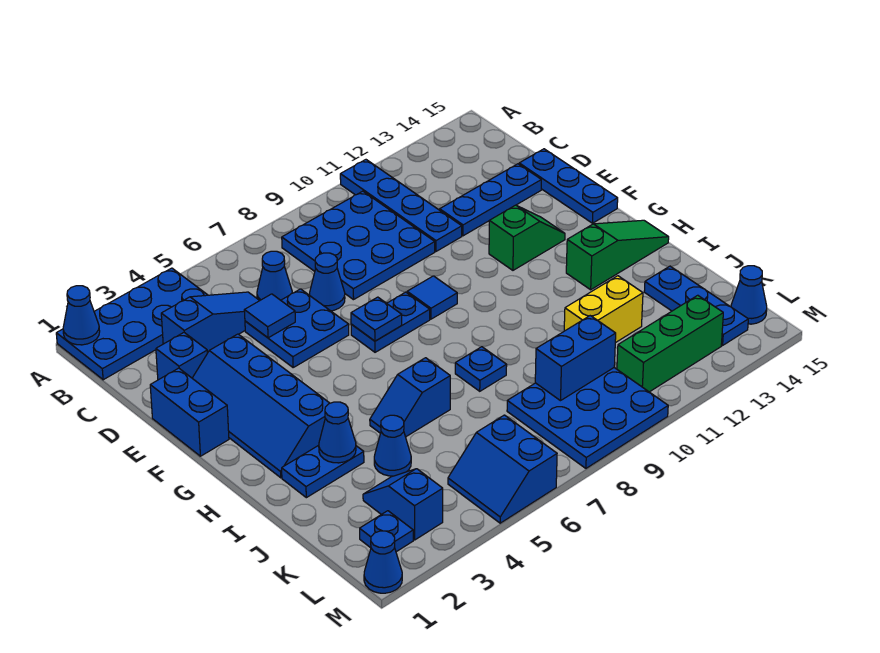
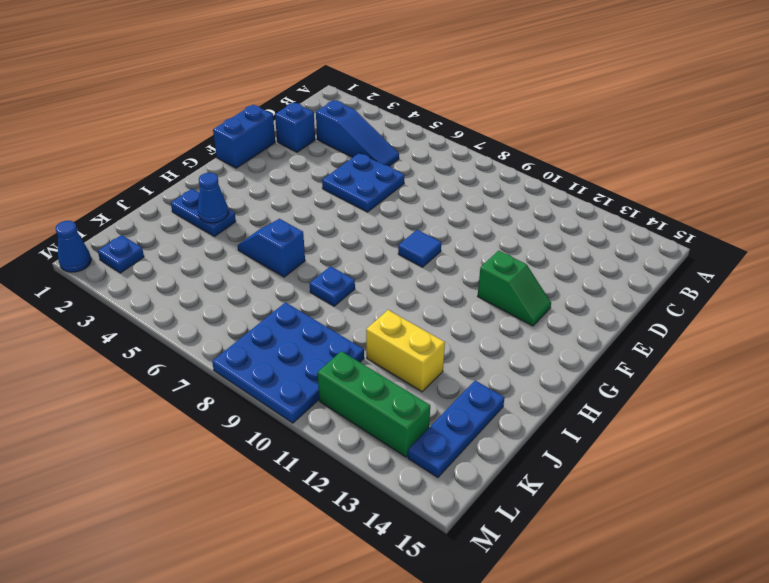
none -> blue plate A1:B4 level 1
none -> blue plate A11:D11 level 1
none -> blue plate B8:D10 level 1
none -> blue cone C6 level 1

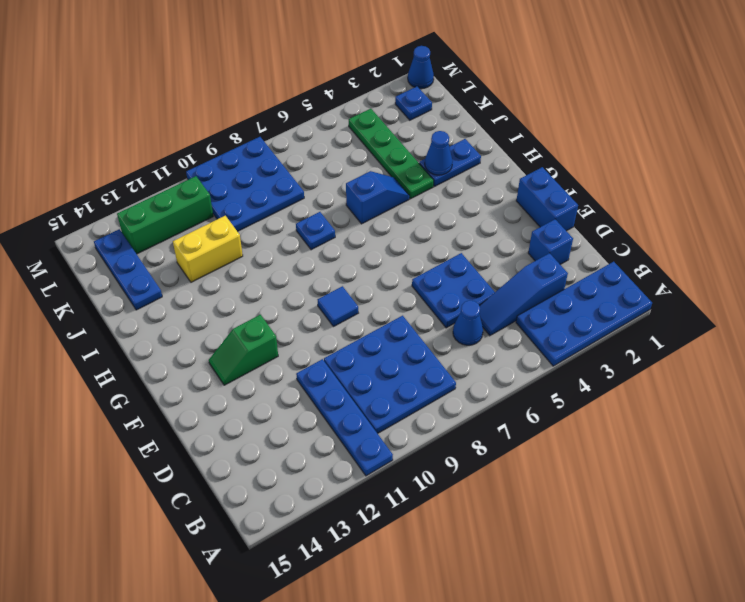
green plate I4:L4 level 1 -> blue cone J4 level 1
none -> blue cone D7 level 1
none -> blue plate D12:D14 level 1
none -> blue plate D15:F15 level 1
none -> blue slope E2:H3 level 1 top 3

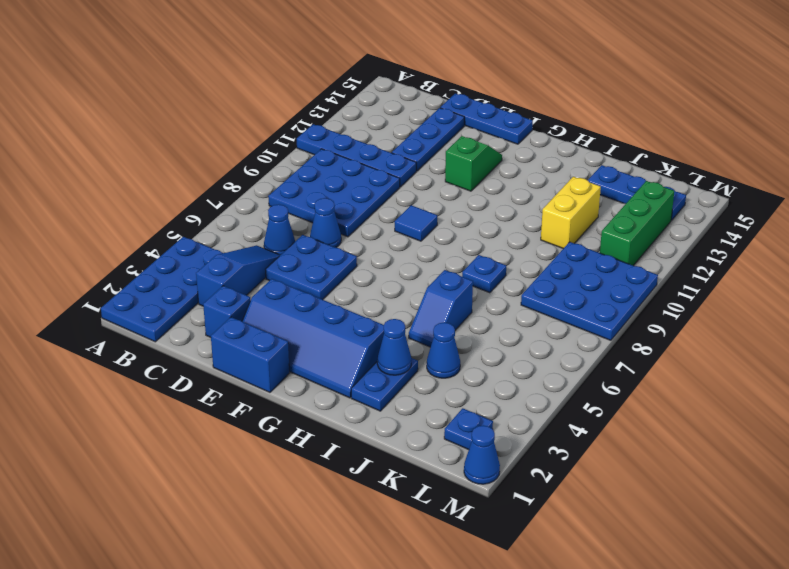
none -> blue plate F7:F8 level 1
none -> green slope H13:H15 level 1 top 13
none -> blue slope K3:L3 level 1 top L
none -> blue slope L5:M6 level 1 top 6

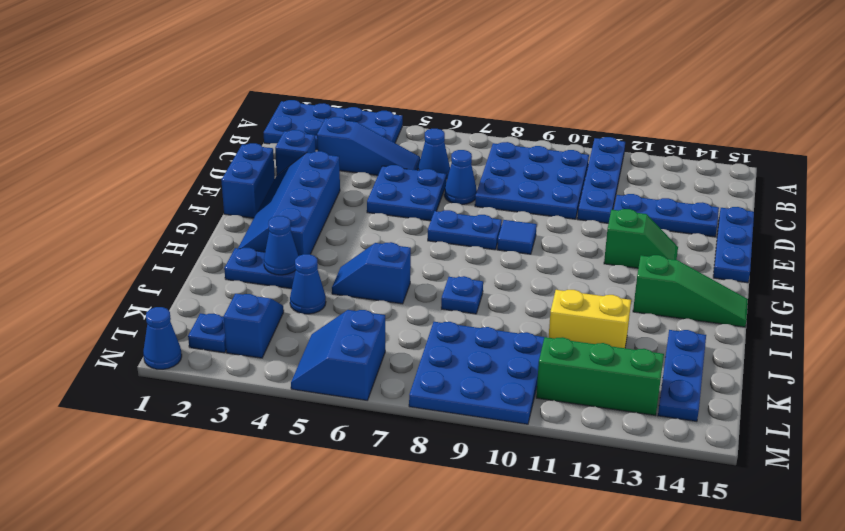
none -> blue cone L15 level 1
none -> blue cone A1 level 2
none -> blue tile D5 level 2
none -> blue plate F7 level 2

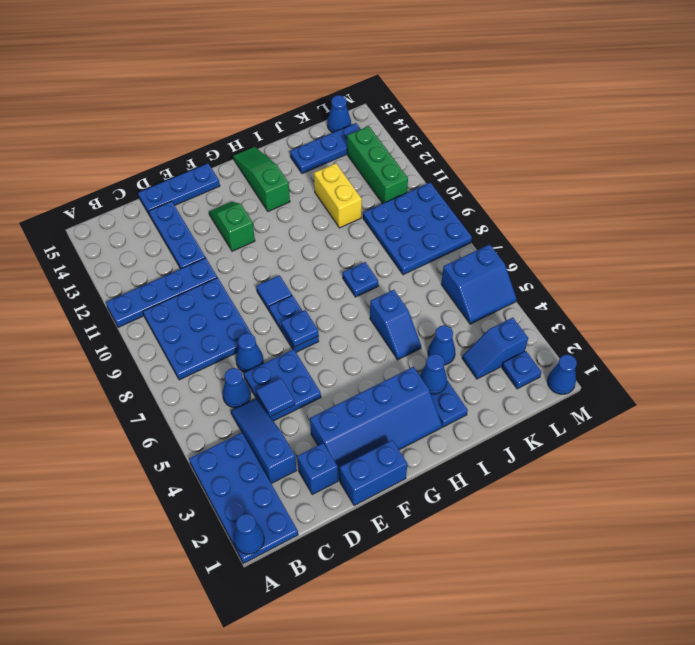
none -> blue brick K9:K10 level 2

